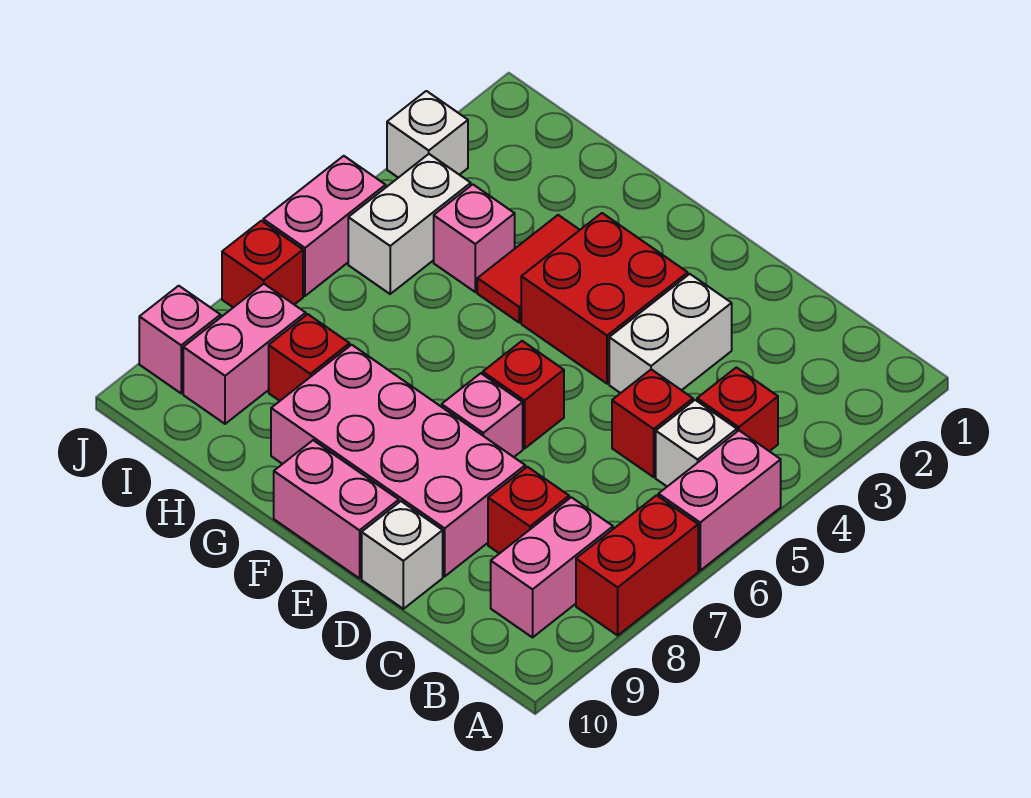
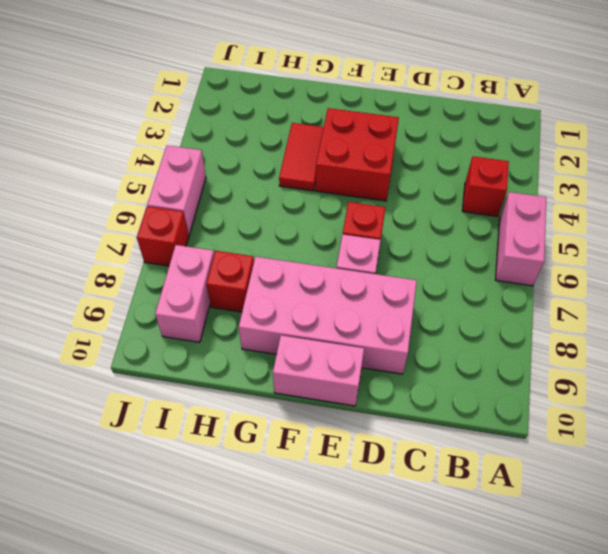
none -> red brick A7:A8 level 1
none -> white brick B5 level 1
none -> pink brick B8:B9 level 1

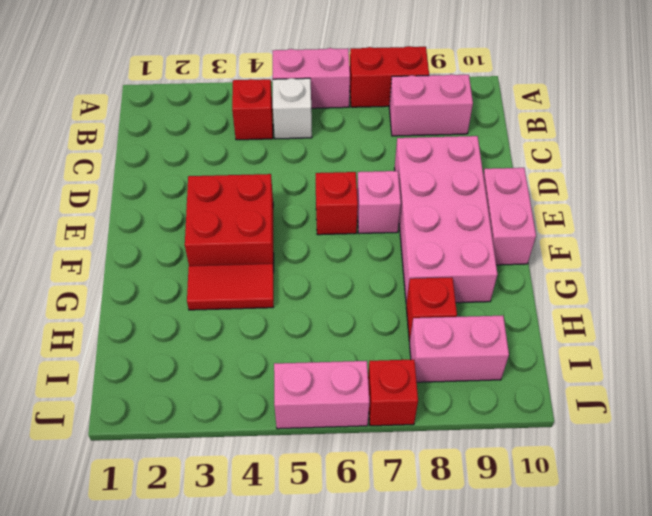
none -> red brick C5 level 1
none -> red brick C8 level 1
none -> white brick D3:D4 level 1

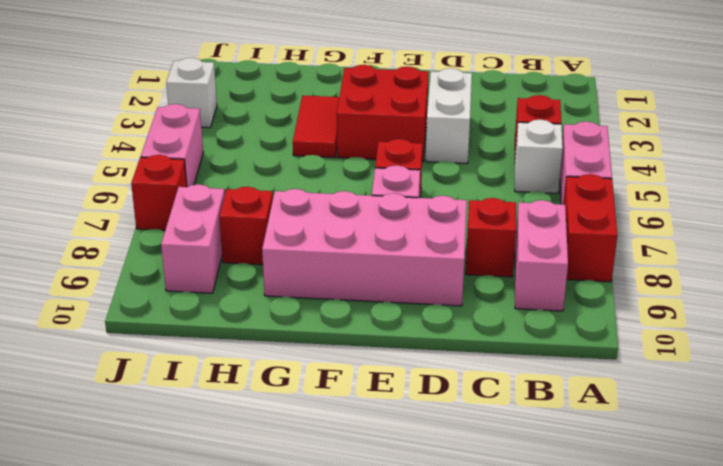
none -> red brick C5 level 1
none -> white brick D10 level 1
none -> pink brick E10:F10 level 1

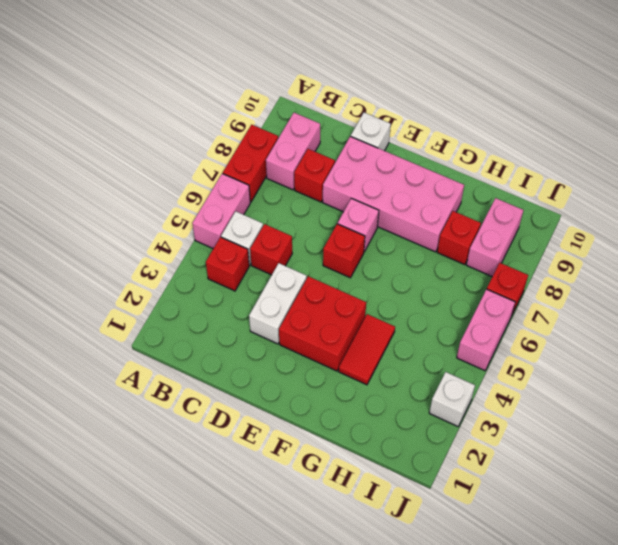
none -> pink brick E10:F10 level 1
none -> pink brick H4 level 1
none -> white brick I4:I5 level 1

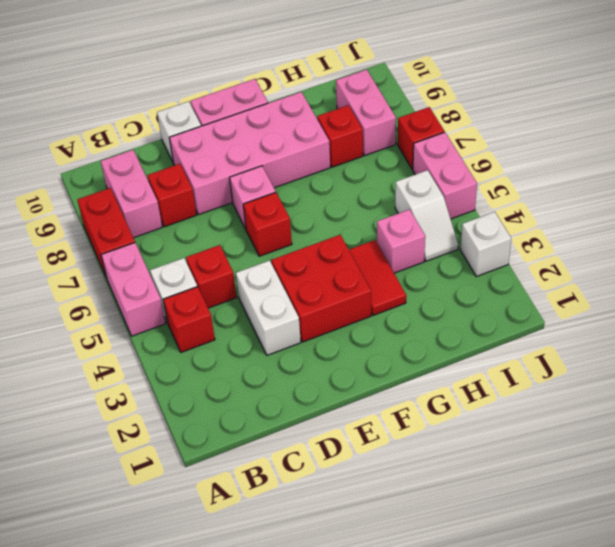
white slope I4:I5 level 1 top 5 -> white brick I4:I5 level 1
none -> pink brick J9 level 1

